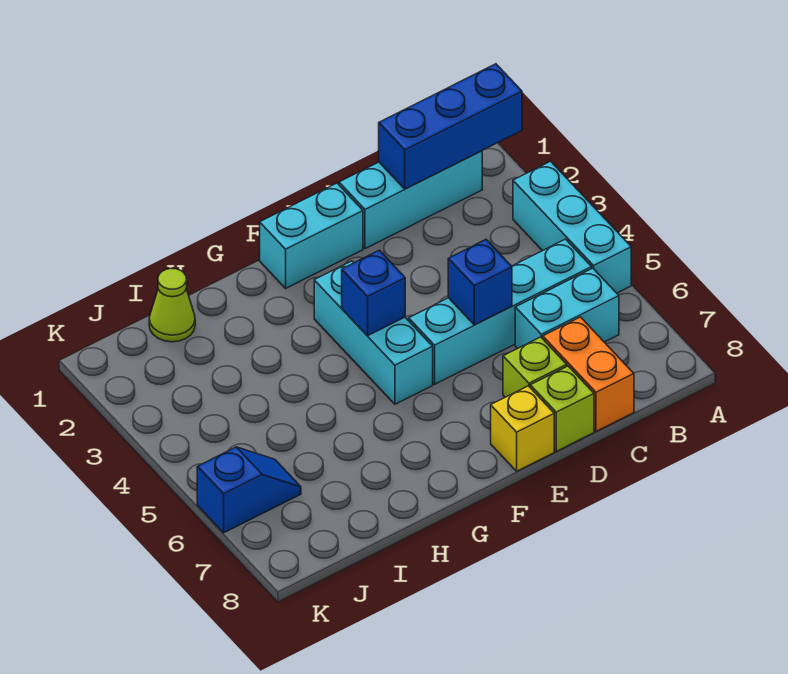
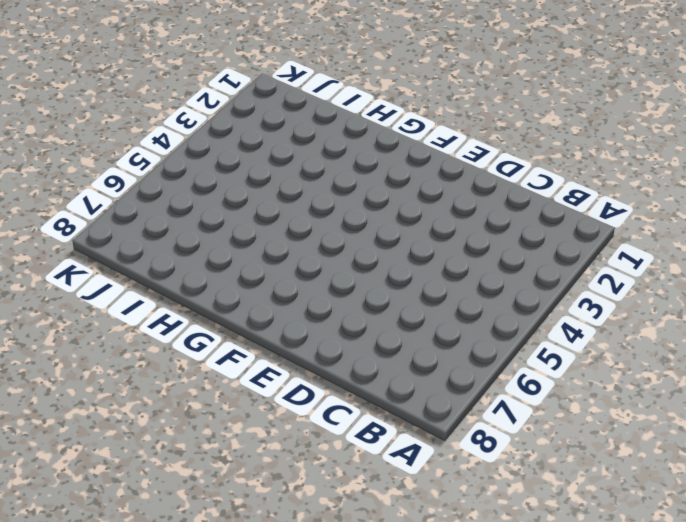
none -> cyan brick A3:A5 level 1
none -> cyan brick B1:D1 level 1
none -> cyan brick B5:E5 level 1

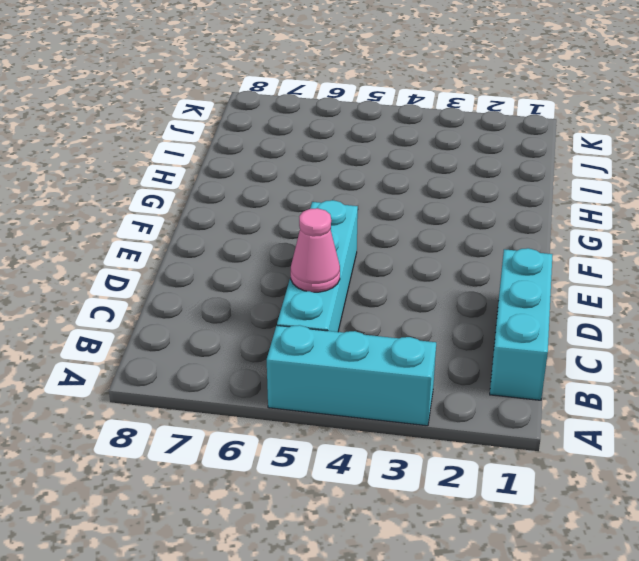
pink cone C5 level 2 -> none
none -> cyan brick B6:C6 level 1
none -> orange brick C7:C8 level 1
none -> lime brick D7 level 1

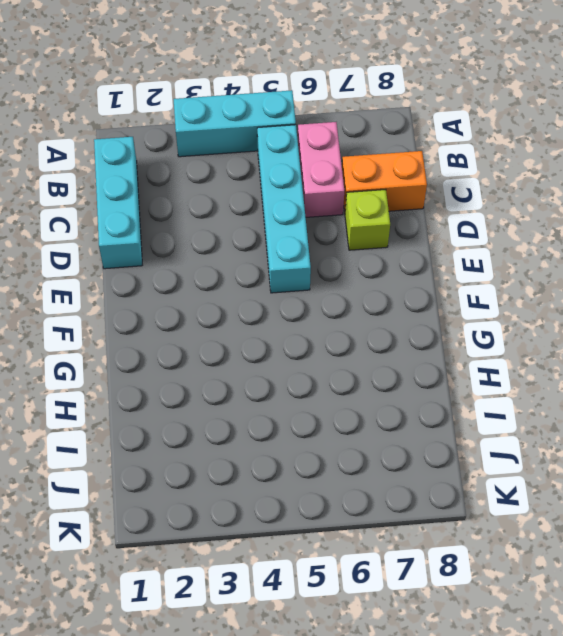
pink brick B6:C6 level 1 -> cyan brick B6:C6 level 1
none -> lime brick D8 level 1
none -> cyan brick E1:F1 level 1
none -> yellow brick E8 level 1

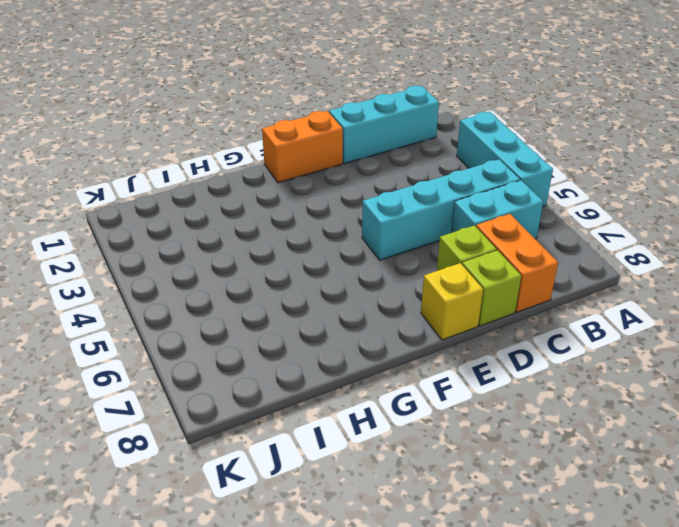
orange brick E1:F1 level 1 -> cyan brick E1:F1 level 1
none -> cyan brick F3:F5 level 1
none -> lime cone I1 level 1
none -> blue slope J6:K6 level 1 top K

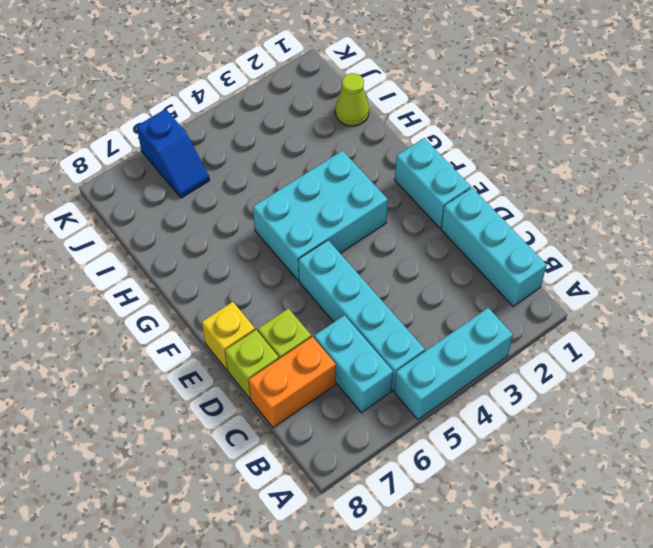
cyan brick F3:G5 level 1 -> cyan brick F3:F5 level 1
none -> blue brick A1:C1 level 2
none -> blue brick D5 level 2
none -> blue brick F4 level 2

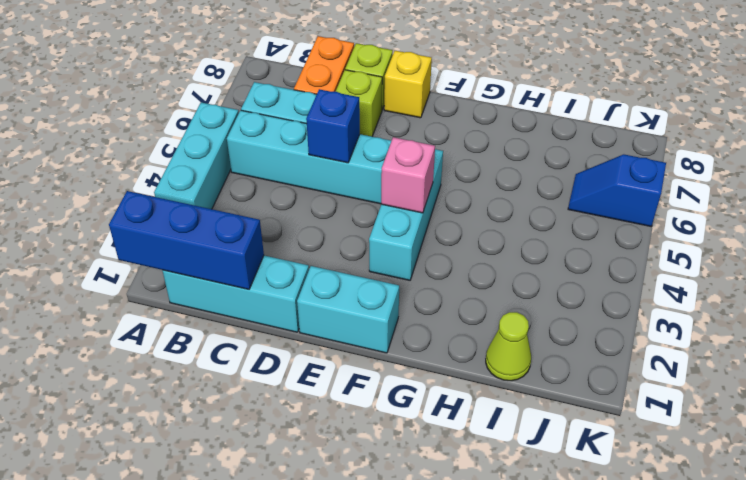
pink brick F4 level 2 -> blue brick F4 level 2

